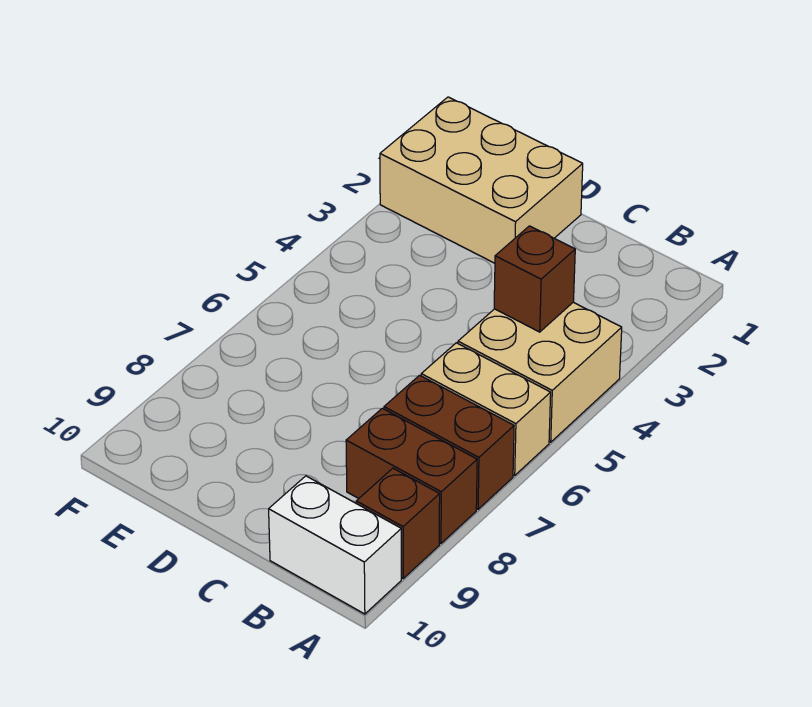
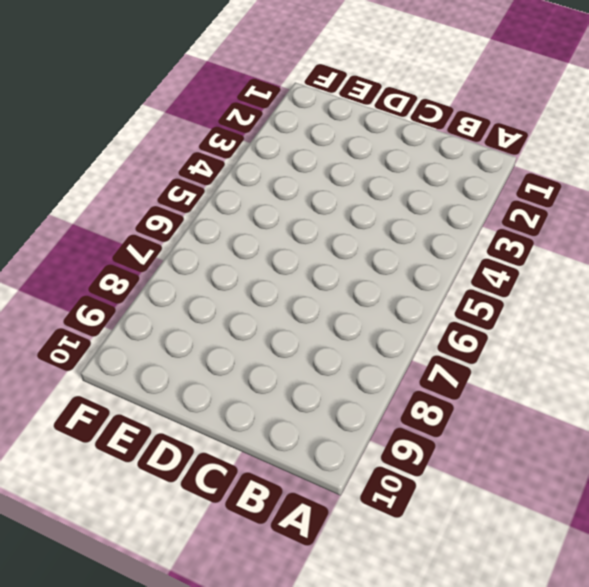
none -> tan brick A4:B5 level 1
none -> tan brick A6:B6 level 1

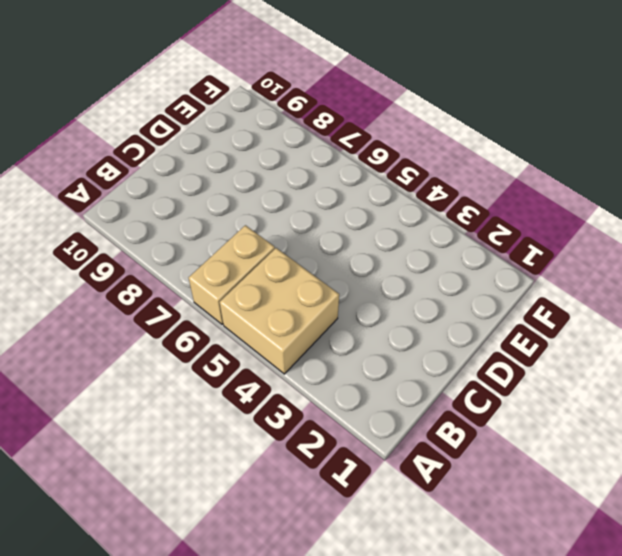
none -> brown brick A7:B7 level 1
none -> brown brick A8:B8 level 1

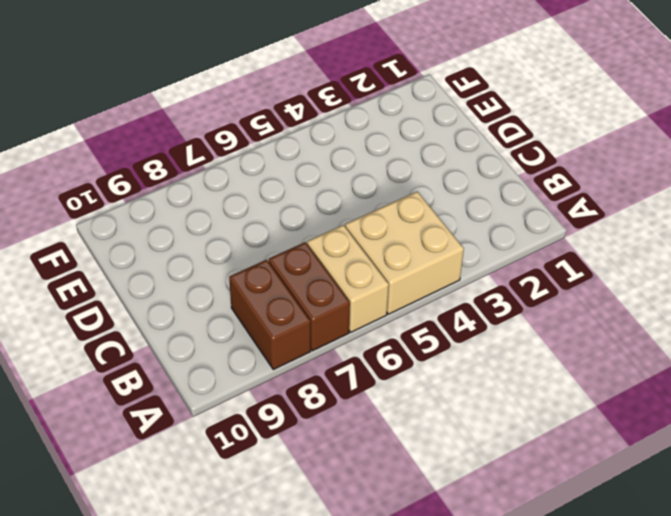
none -> brown brick A9 level 1
none -> white brick A10:B10 level 1

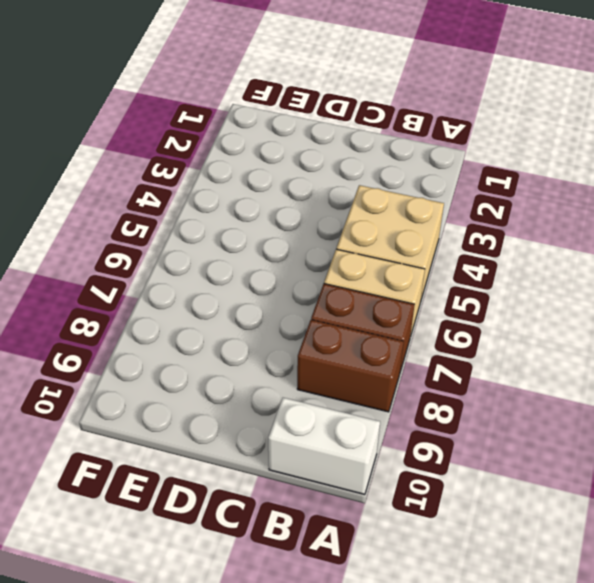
none -> brown brick A9 level 1
none -> tan brick D1:F2 level 1

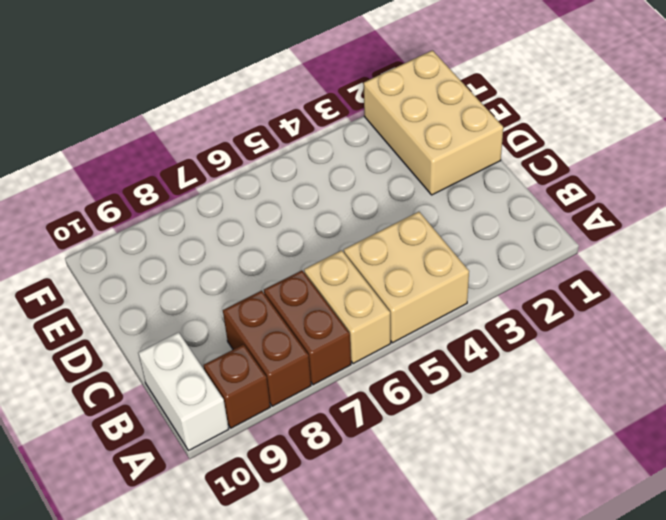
none -> brown brick B4 level 2

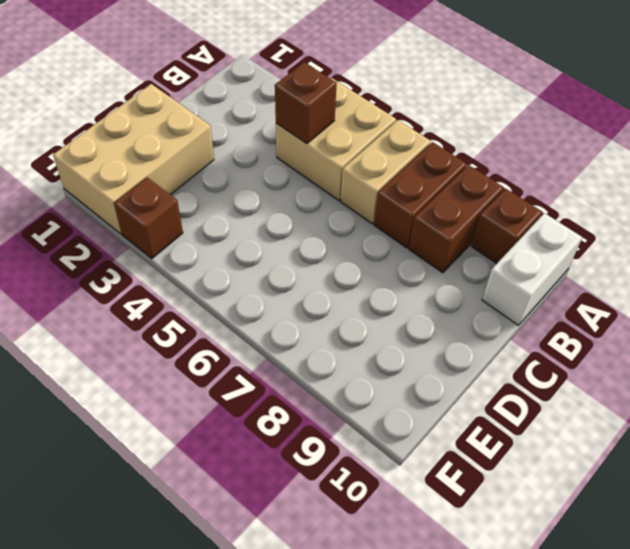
brown brick F3 level 1 -> none

